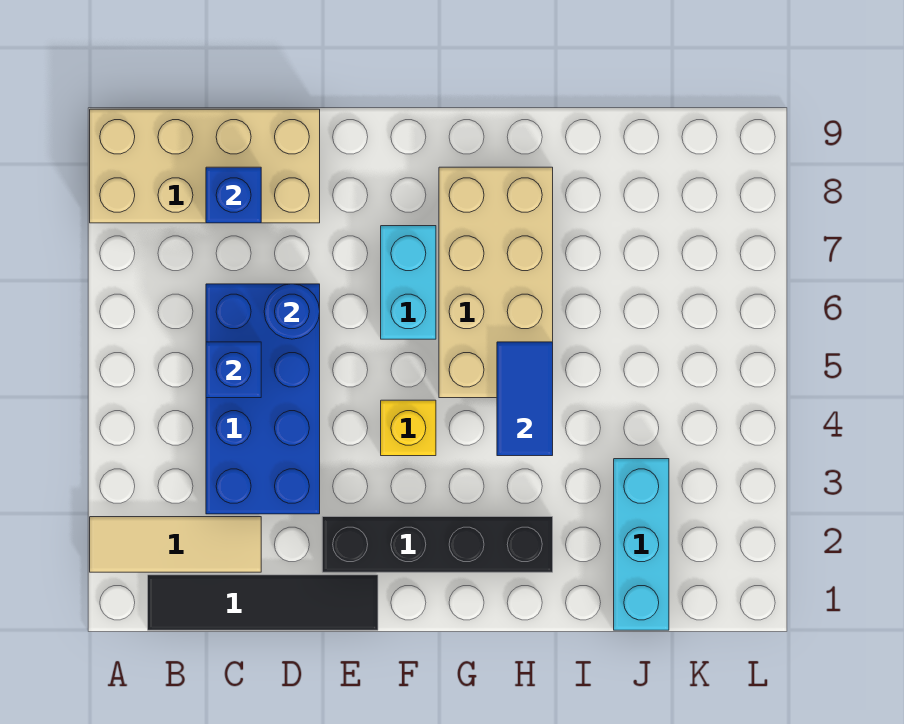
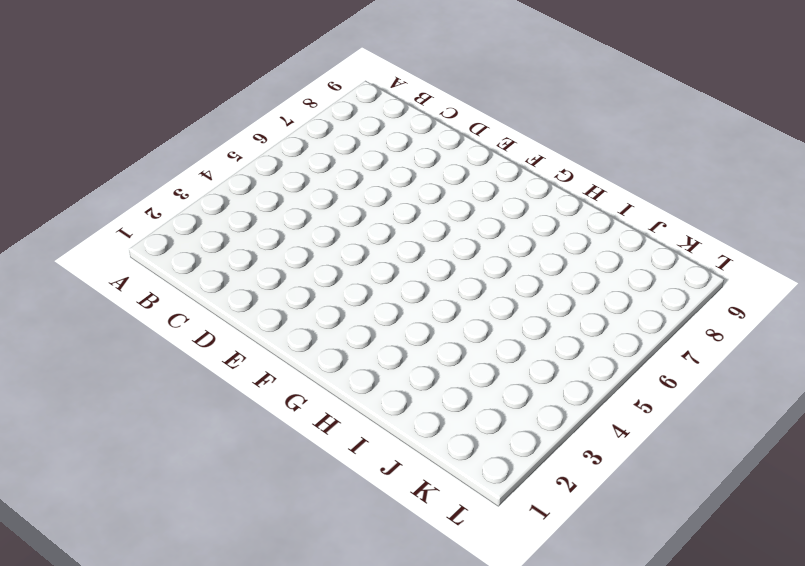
none -> tan tile A2:C2 level 1
none -> tan brick A8:D9 level 1
none -> black tile B1:E1 level 1

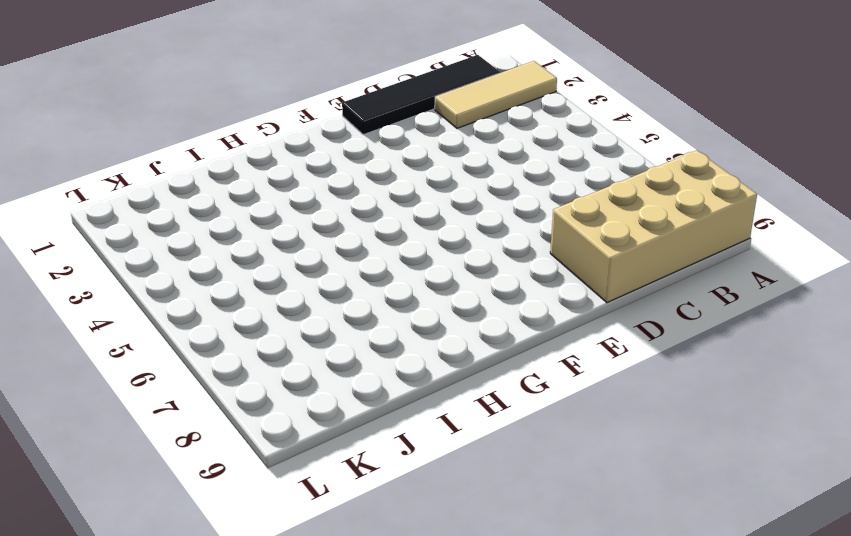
none -> blue brick C3:D6 level 1
none -> black brick E2:H2 level 1
none -> yellow brick F4 level 1

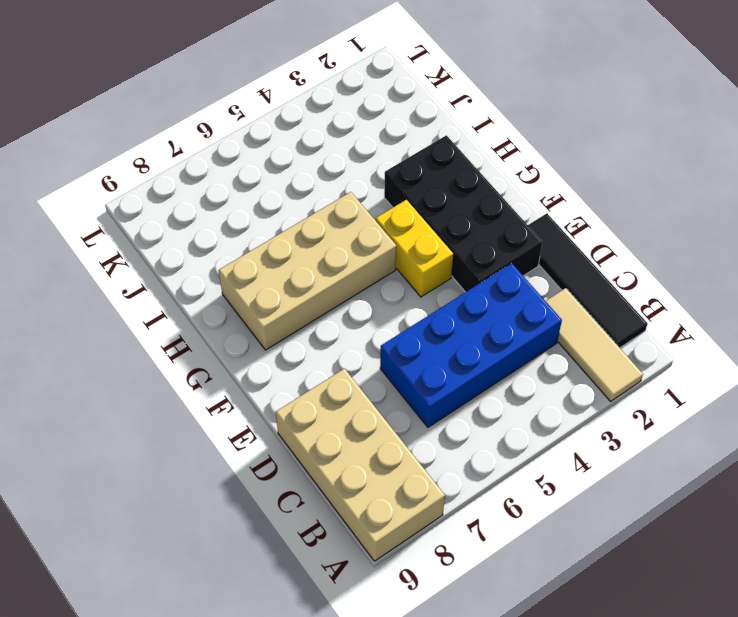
black brick E2:H3 level 1 -> black brick E2:H2 level 1
yellow brick F4:G4 level 1 -> yellow brick F4 level 1
none -> cyan brick F6:F7 level 1
none -> cyan brick J1:J3 level 1
none -> blue brick C5 level 2

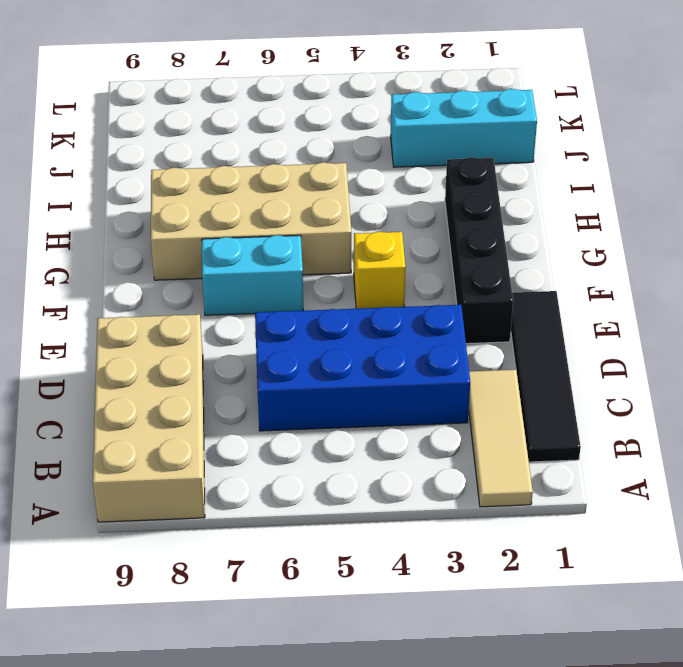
none -> blue brick C5 level 2
none -> blue brick C8 level 2
none -> blue round brick D6 level 2

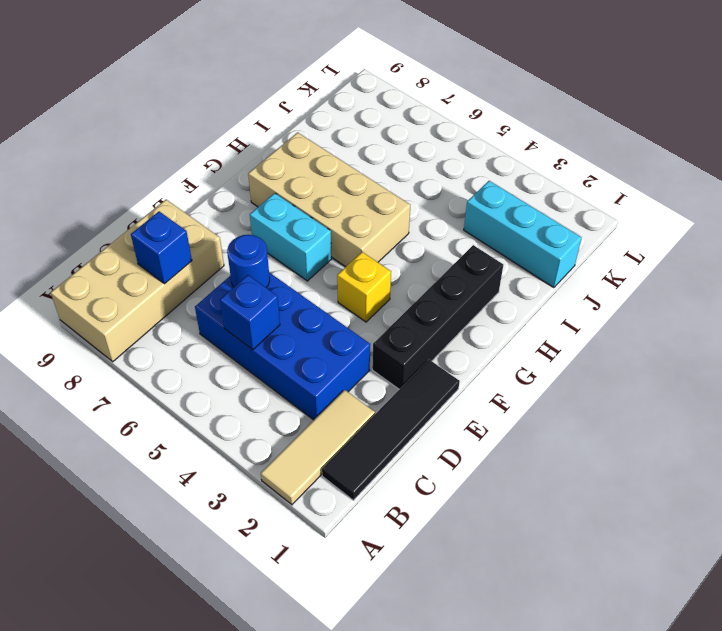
none -> blue tile H4:H5 level 2

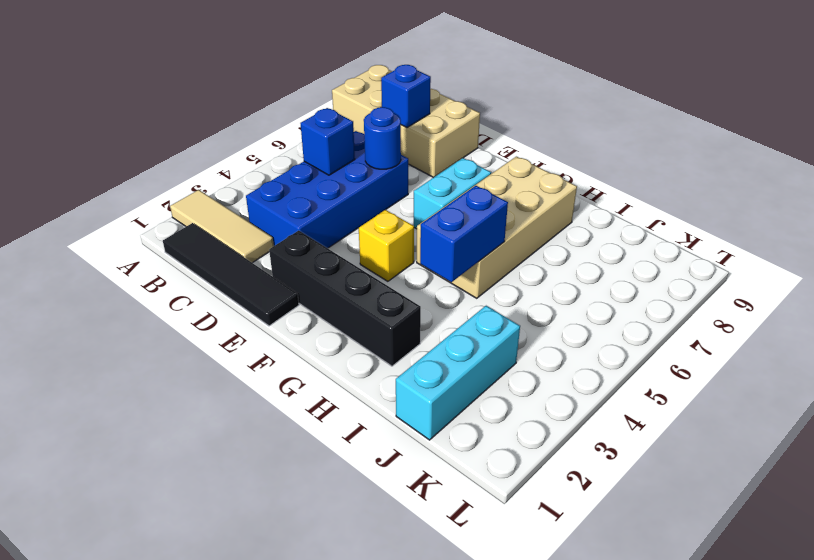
blue brick H4:H5 level 2 -> blue tile H4:H5 level 2

